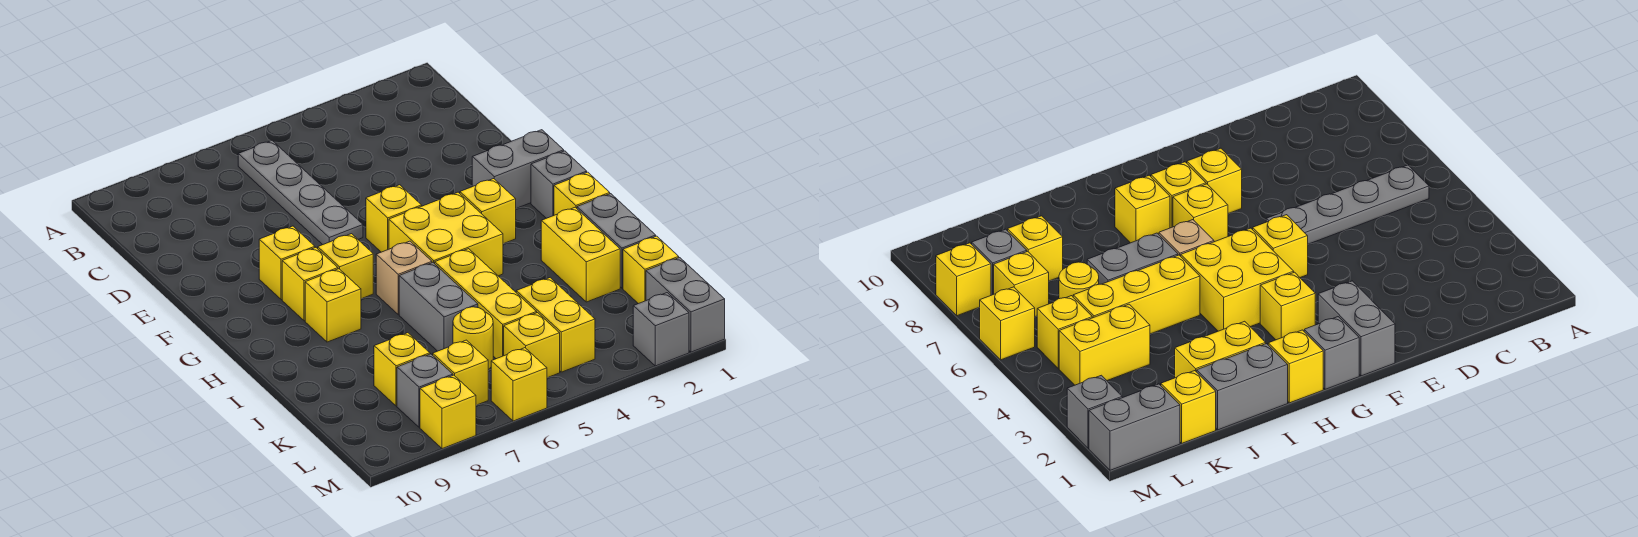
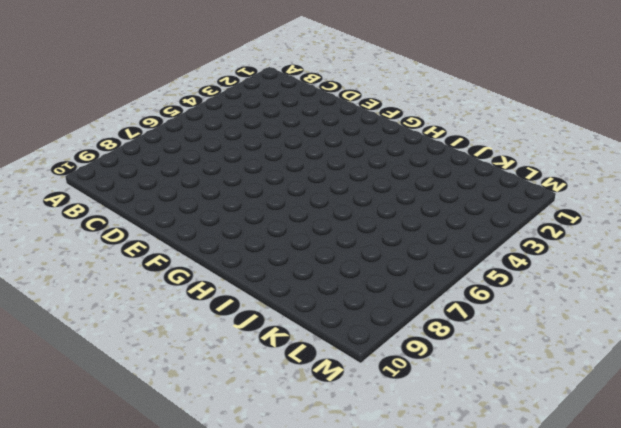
none -> grey plate B6:E6 level 1
none -> grey brick F1:F2 level 1
none -> yellow brick F5 level 1

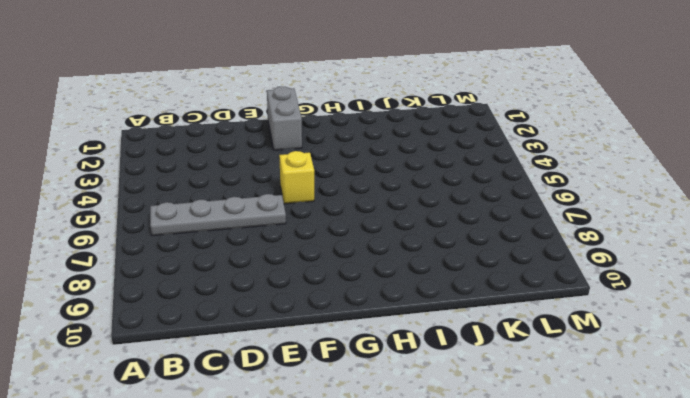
none -> yellow brick F8 level 1
none -> grey brick G1 level 1
none -> yellow brick G3 level 1

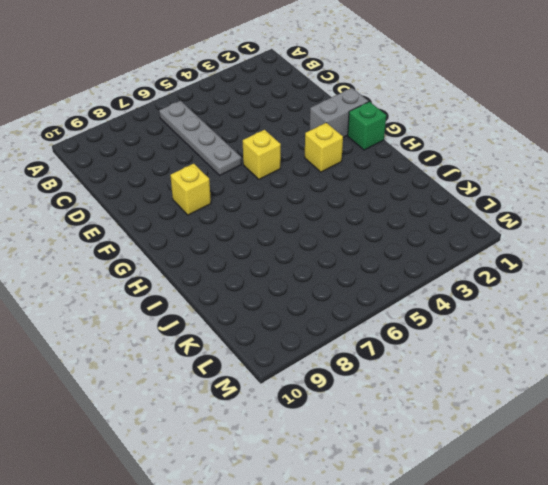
green brick G1 level 1 -> grey brick G1 level 1
none -> yellow brick G4:H5 level 1
none -> yellow brick G7 level 1
none -> yellow brick G8 level 1

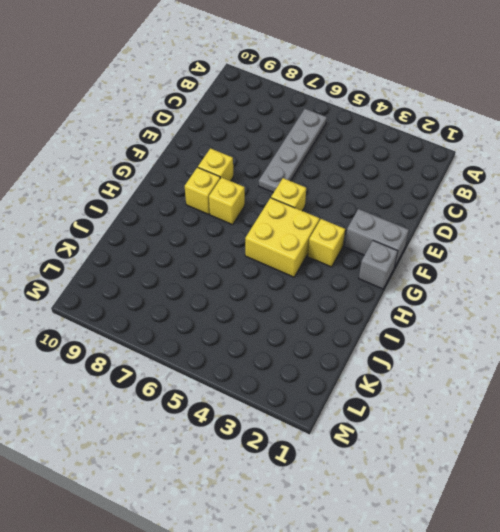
none -> yellow brick H1 level 1
none -> tan brick H6 level 1
none -> yellow brick H8 level 1

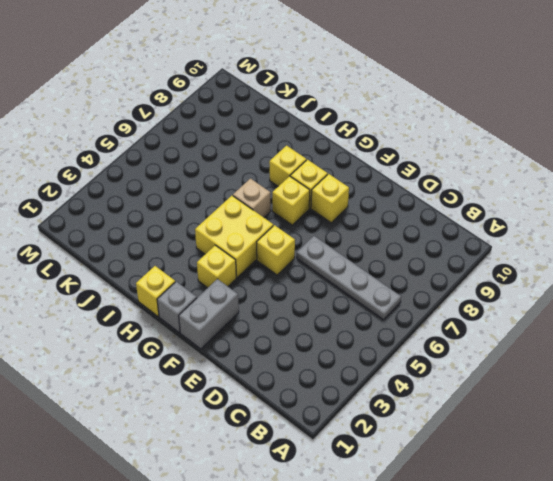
none -> grey brick I1:J1 level 1
none -> yellow brick I2:J2 level 1
none -> yellow brick I5:K5 level 1

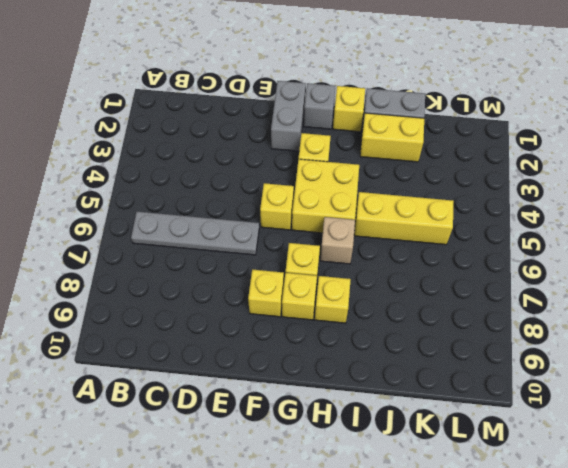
none -> grey brick I6:J6 level 1
none -> yellow brick K1 level 1
none -> yellow brick K4:L4 level 1

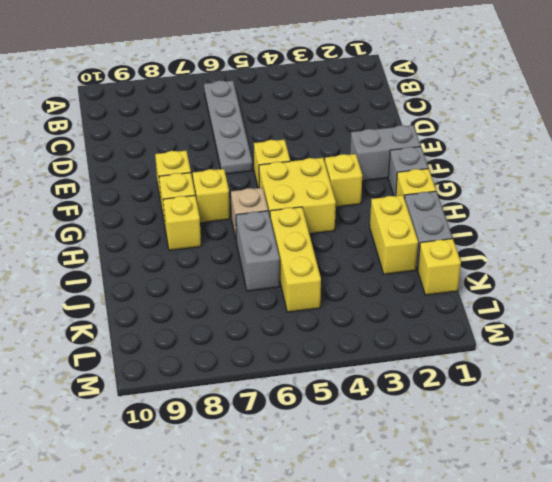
none -> yellow brick K4:L4 level 1
none -> yellow round brick K6 level 1
none -> yellow brick K8 level 1

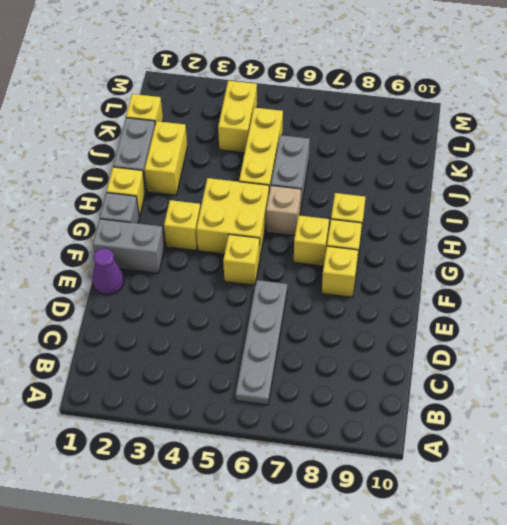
purple cone E1 level 1 -> none
none -> yellow round brick K6 level 1
none -> yellow brick K8 level 1
none -> grey brick L1:M1 level 1

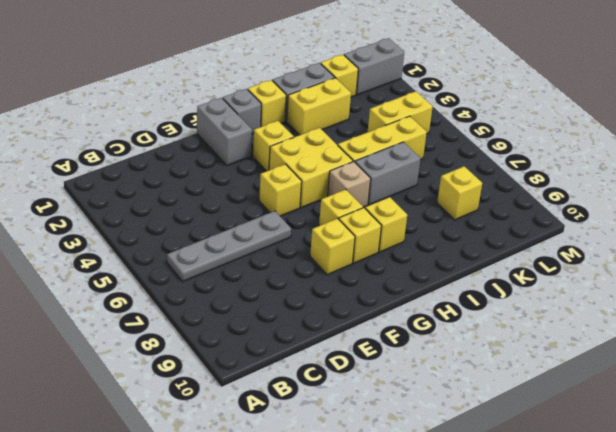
none -> yellow round brick K6 level 1
none -> yellow brick L5 level 1
none -> yellow brick L7 level 1

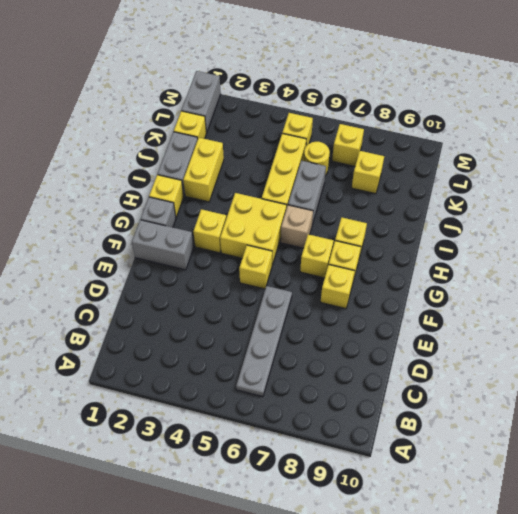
none -> yellow brick K4:L4 level 1
none -> grey brick L8 level 1
none -> grey brick M2 level 1

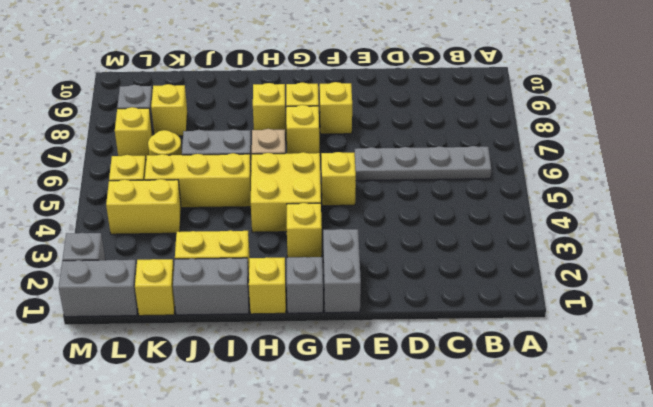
none -> yellow brick M6 level 1
none -> yellow brick M8 level 1

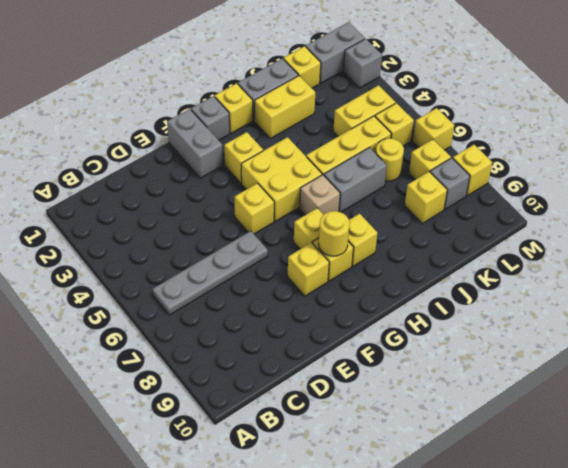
yellow round brick G8 level 2 -> none

